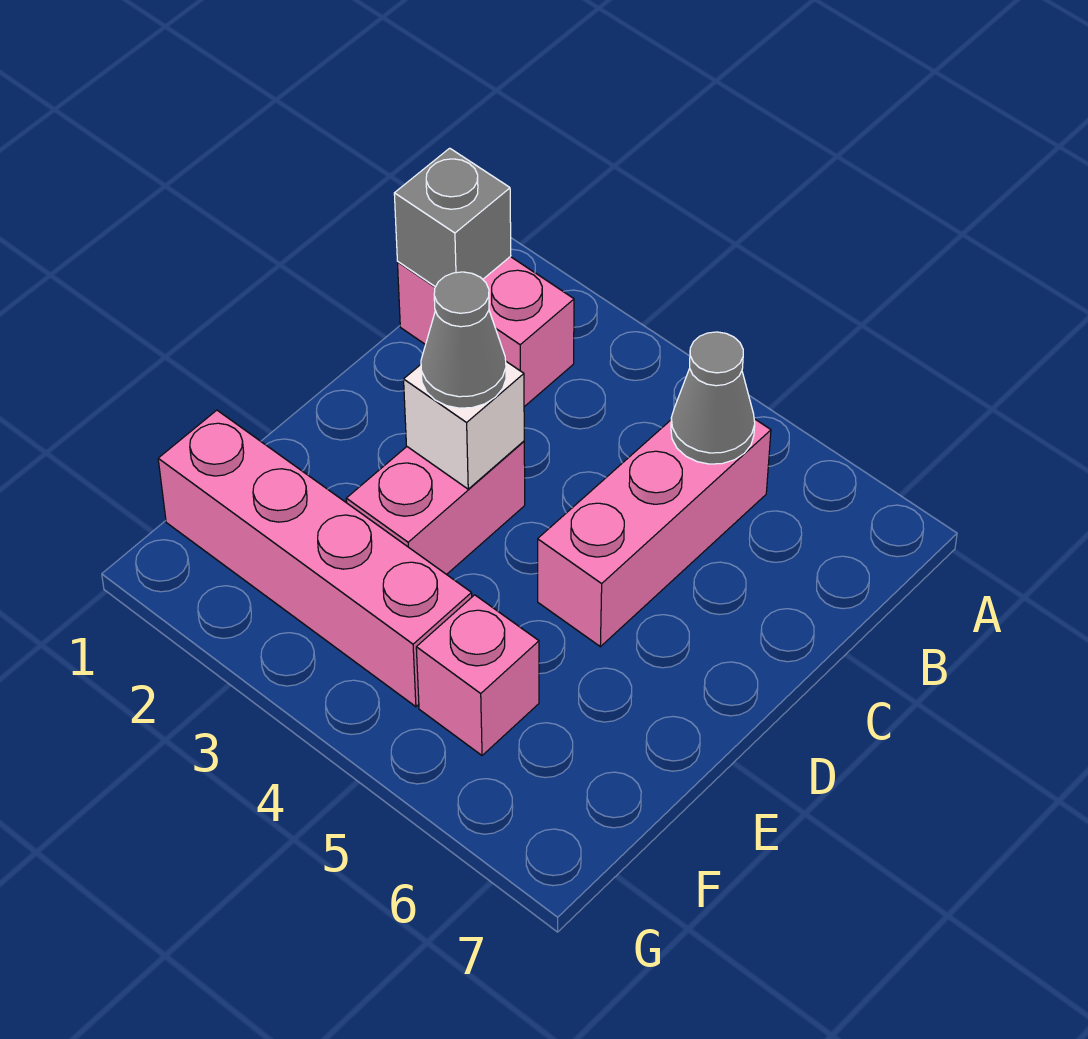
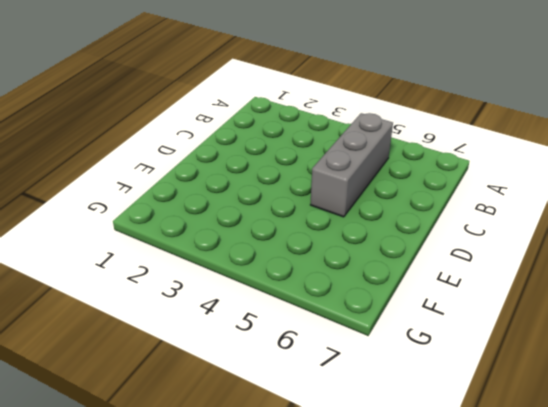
grey brick B5:D5 level 1 -> pink brick B5:D5 level 1
none -> pink brick B1:B2 level 1
none -> pink brick D3:E3 level 1

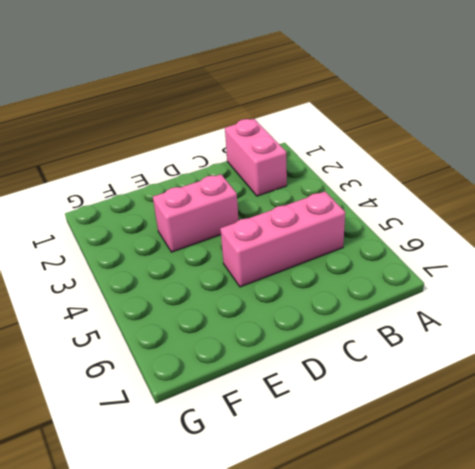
none -> pink brick F1:F4 level 1
none -> pink brick F5 level 1

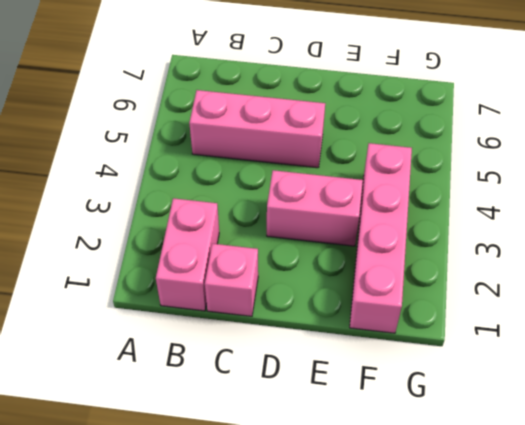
pink brick C1 level 1 -> pink brick F5 level 1
none -> grey brick B1 level 2
none -> grey cone B5 level 2

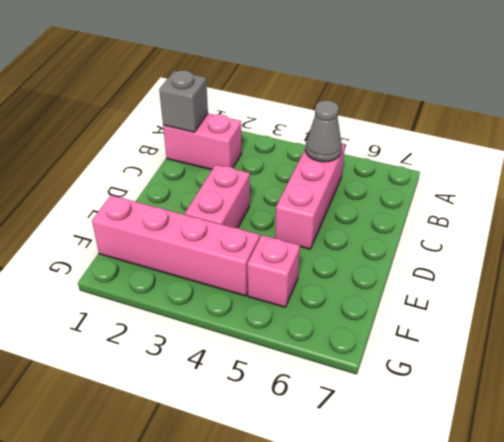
none -> white brick D3 level 2
none -> grey cone D3 level 3

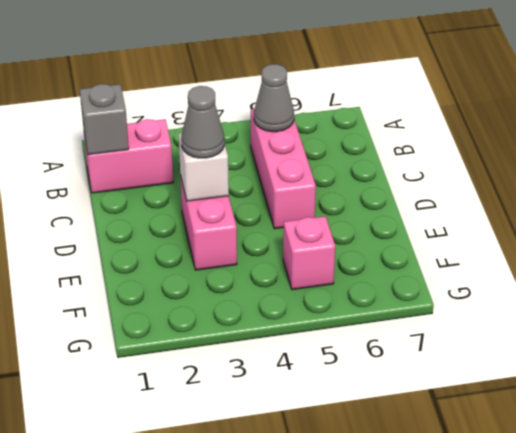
none -> pink brick F1:F4 level 1

